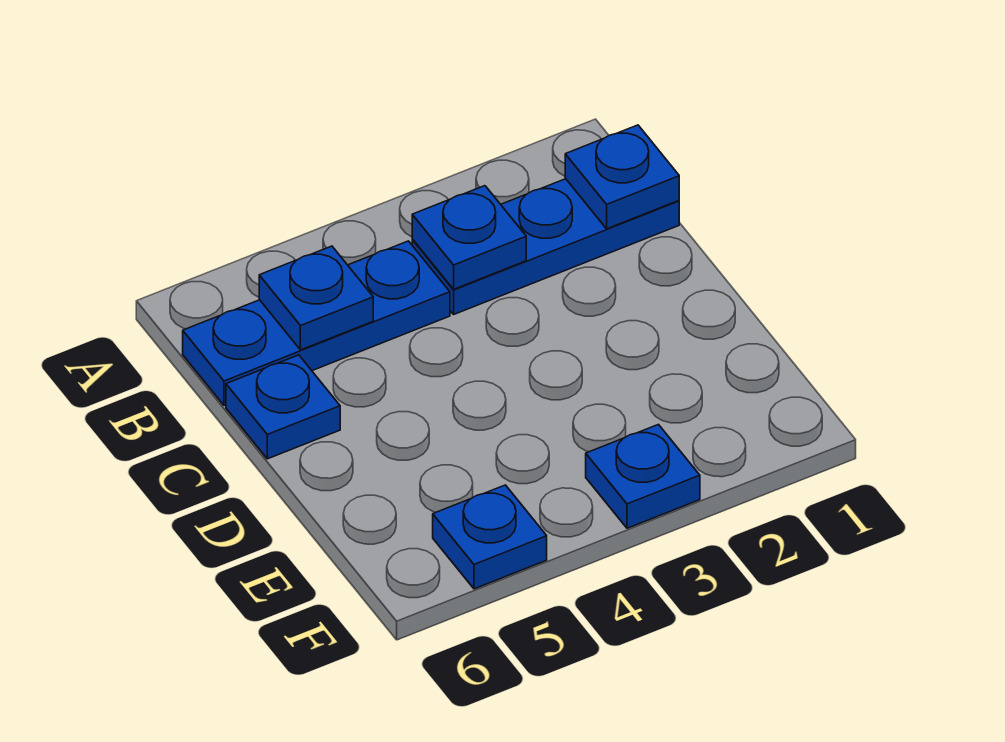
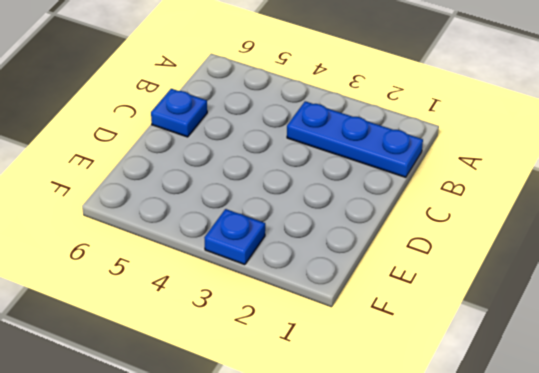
none -> blue plate B4:B6 level 1
none -> blue plate F5 level 1

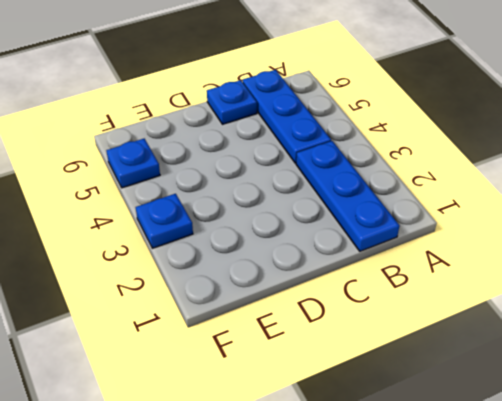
none -> blue plate B1 level 2
none -> blue plate B3 level 2

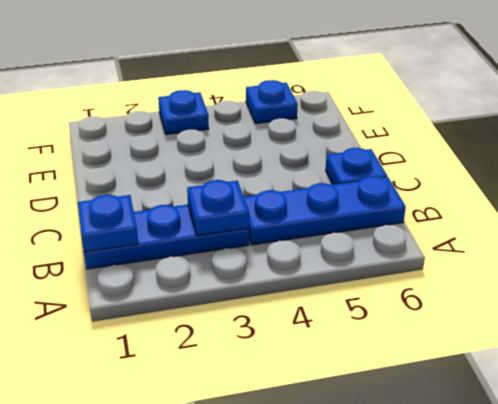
none -> blue plate B5 level 2

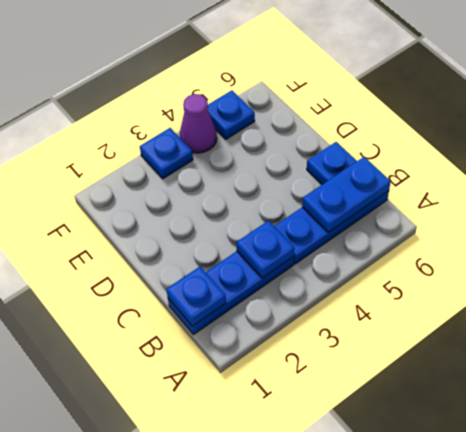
blue plate B5:B6 level 2 -> blue plate B5 level 2
purple cone F4 level 1 -> none

